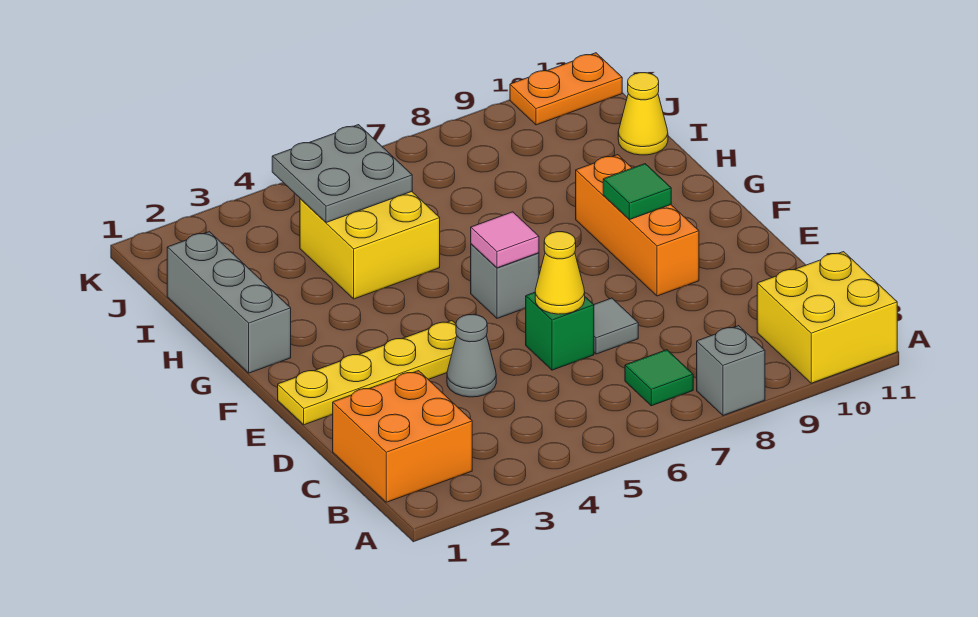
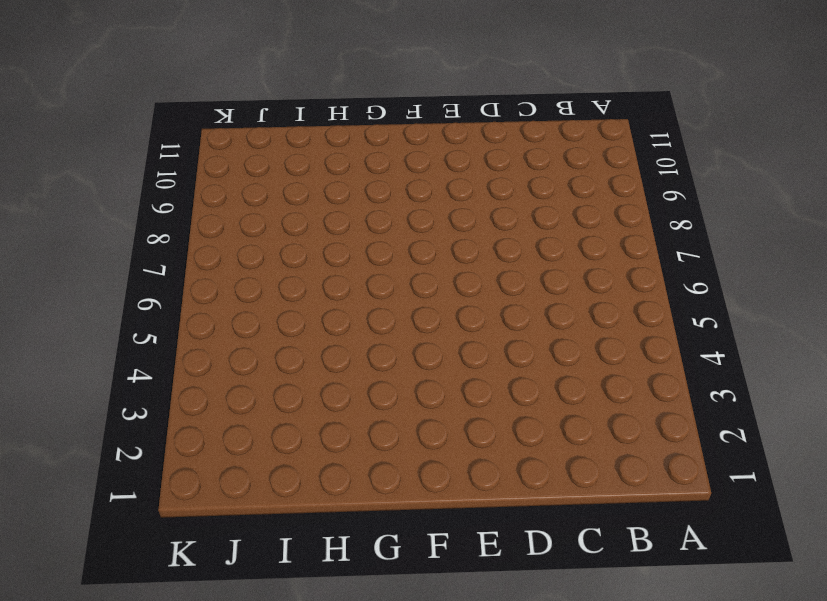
none -> grey brick A8 level 1
none -> yellow brick A10:B11 level 1
none -> orange brick B1:C2 level 1

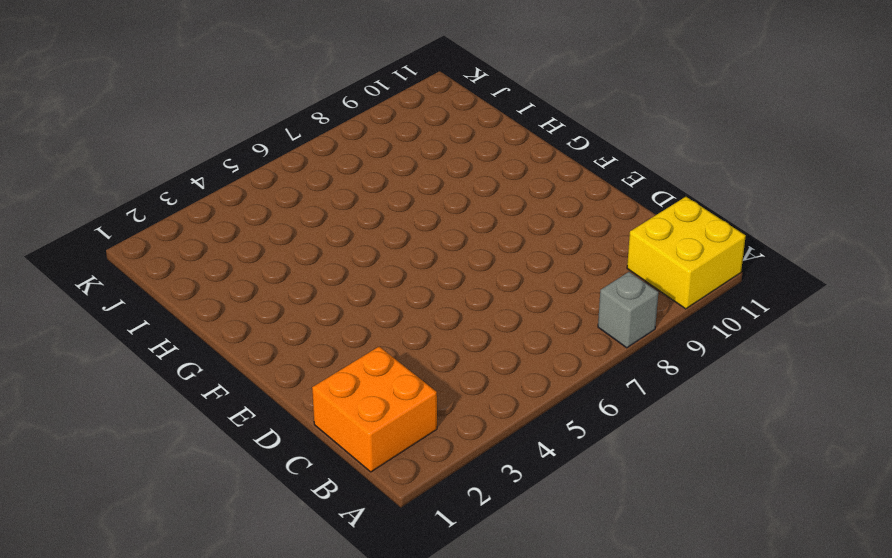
none -> green tile B7 level 1
none -> grey cone D4 level 1
none -> green brick D6 level 1

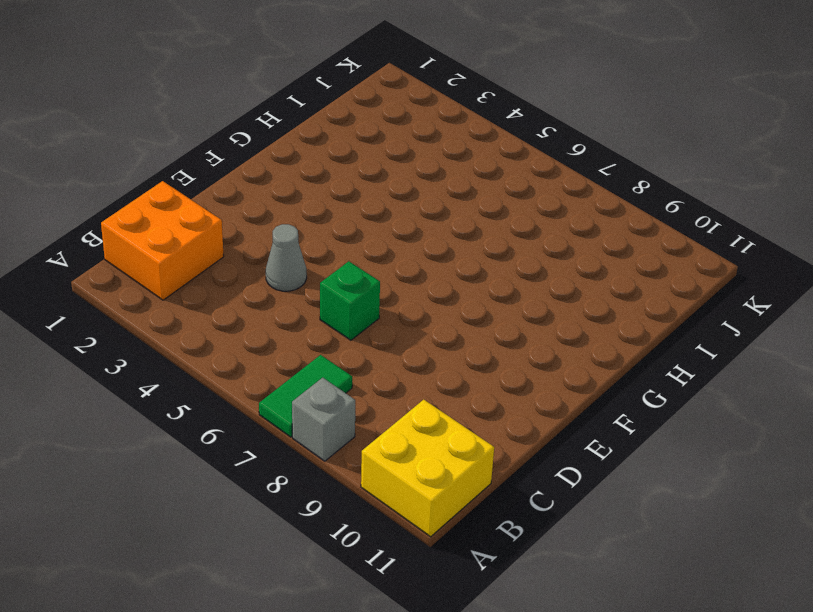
green tile A7:B7 level 1 -> green tile B7 level 1
none -> grey tile D7 level 1
none -> yellow plate E1:E4 level 1
none -> orange brick E9:G9 level 1

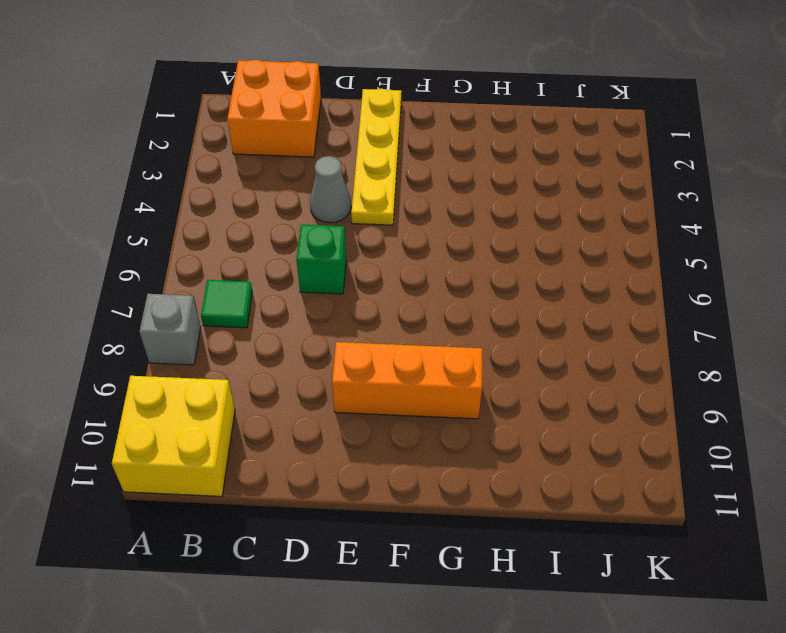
none -> grey tile D7 level 1
none -> grey brick F6 level 1
none -> grey brick G1:I1 level 1

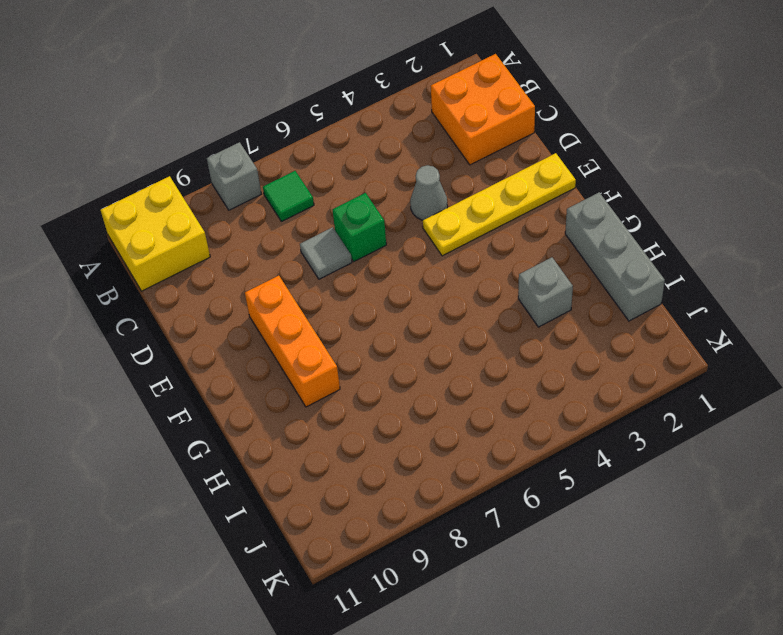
grey brick H3 level 1 -> grey brick F6 level 1
none -> yellow brick H4:I5 level 1
none -> yellow cone I11 level 1
none -> orange plate K10:K11 level 1

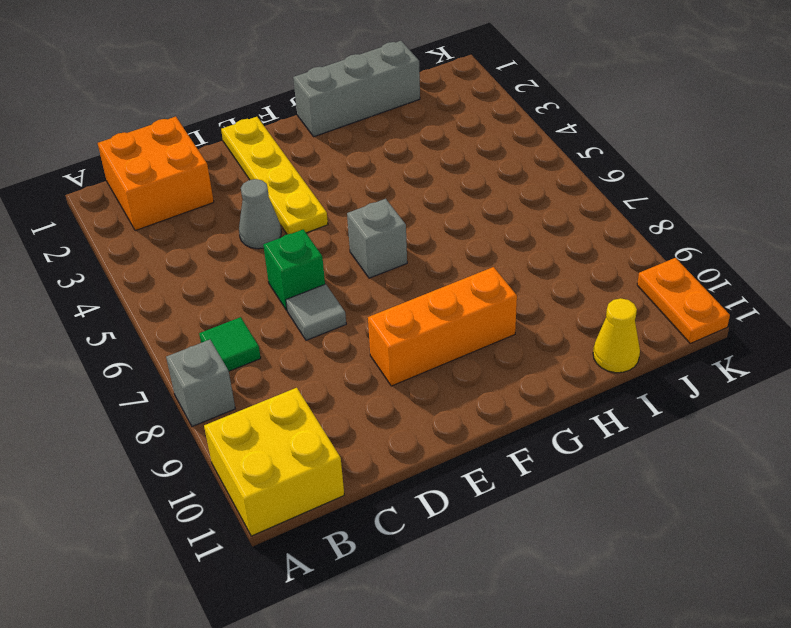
none -> yellow brick H4:I5 level 1
none -> yellow cone D6 level 2
none -> pink tile F6 level 2

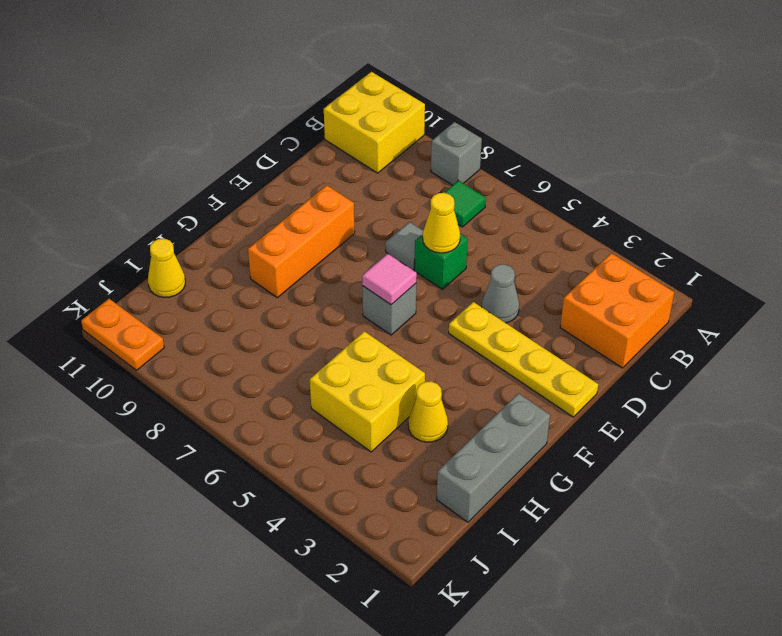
yellow cone H3 level 1 -> none
none -> green tile F9 level 2
none -> grey plate I4:J5 level 2

